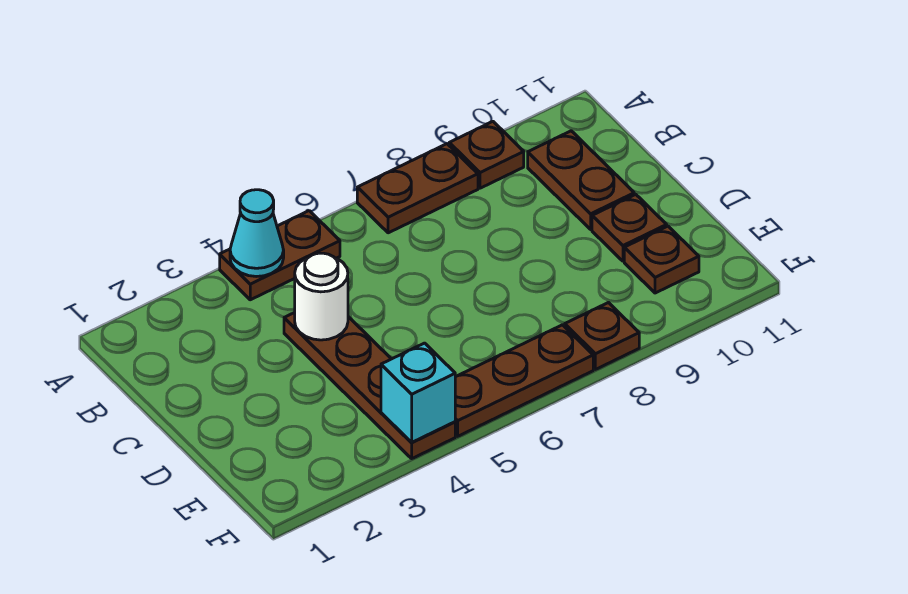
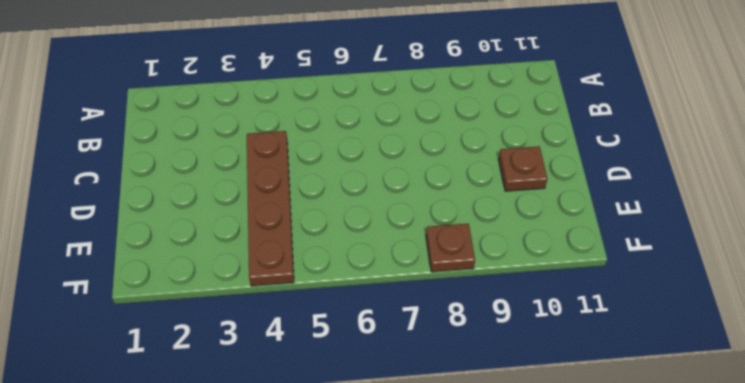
none -> brown plate A4:A5 level 1
none -> brown plate A7:A8 level 1
none -> brown plate A9 level 1

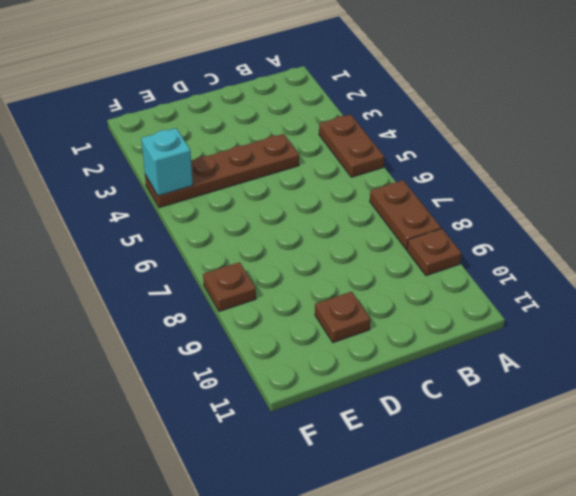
none -> brown plate B10:C10 level 1
none -> brown plate E10 level 1
none -> brown plate F5:F7 level 1

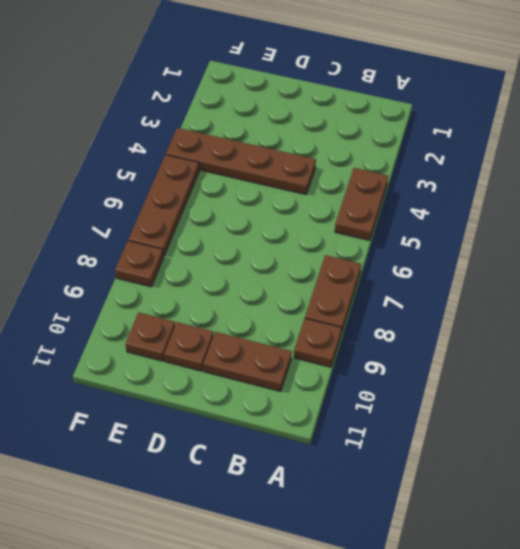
none -> cyan cone A4 level 2
none -> white round brick C4 level 2
none -> cyan brick F4 level 2

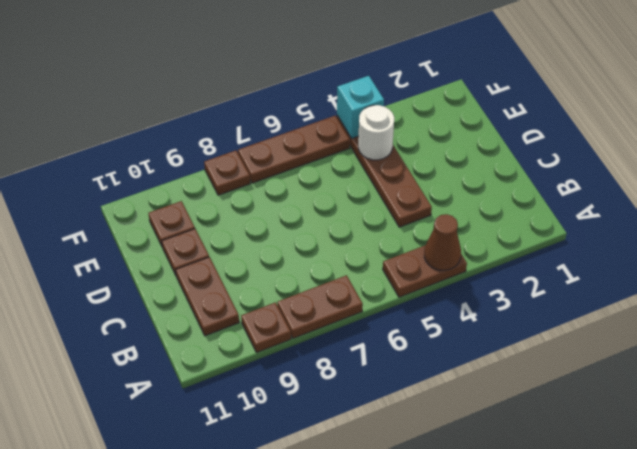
brown cone A4 level 2 -> cyan cone A4 level 2
white round brick E4 level 2 -> white round brick C4 level 2

